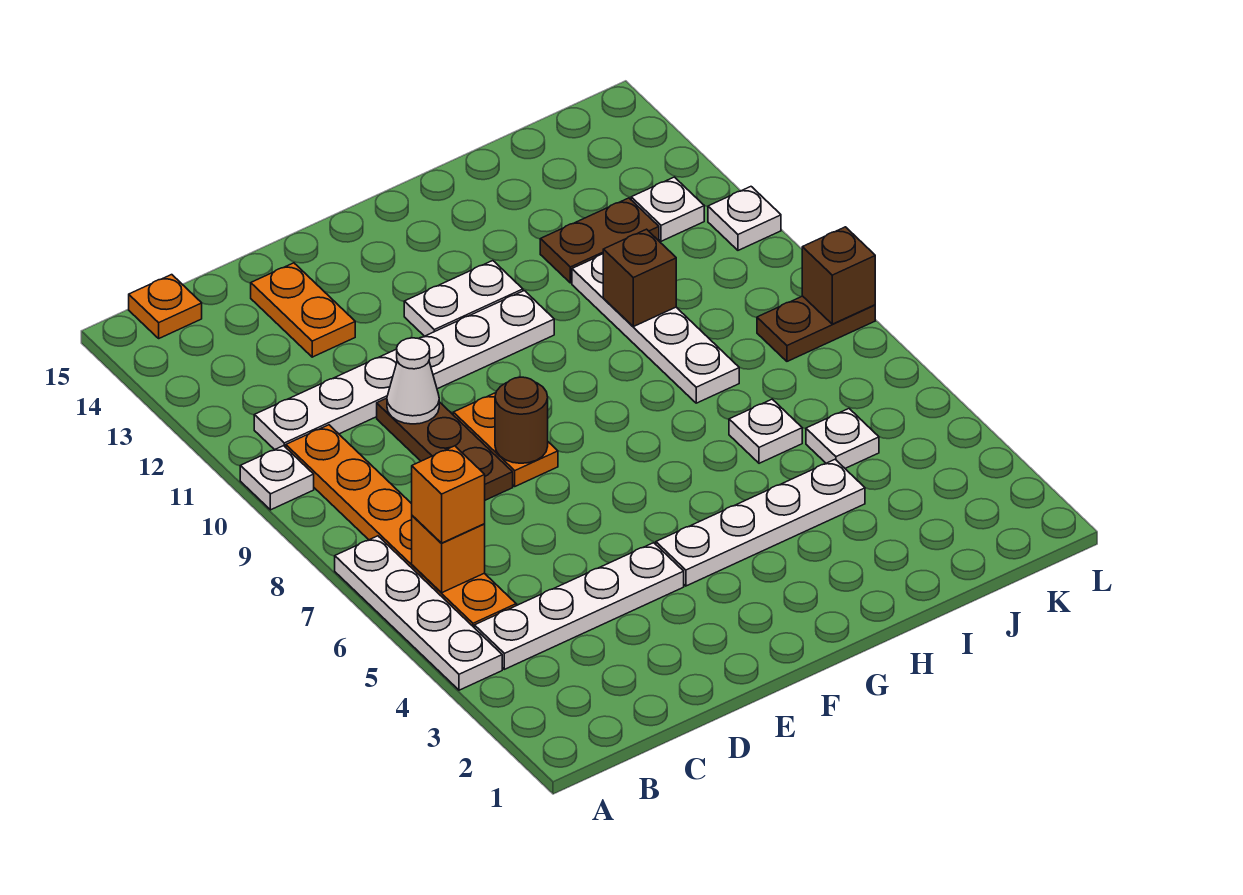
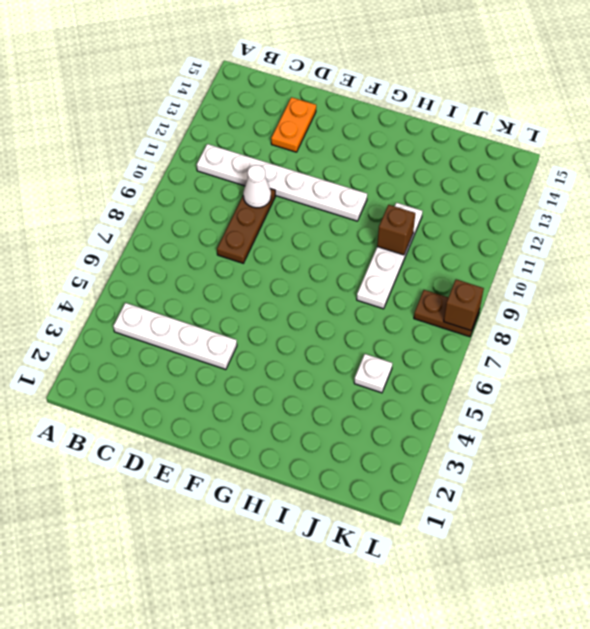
none -> white plate A4:A7 level 1
none -> white plate A10 level 1
none -> orange plate B5:B10 level 1

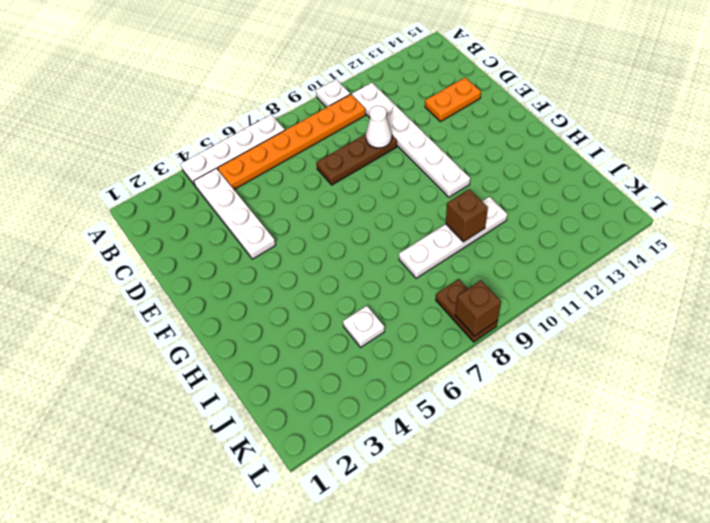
none -> orange plate B15 level 1
none -> orange plate E8:E9 level 1
none -> white plate F4:I4 level 1

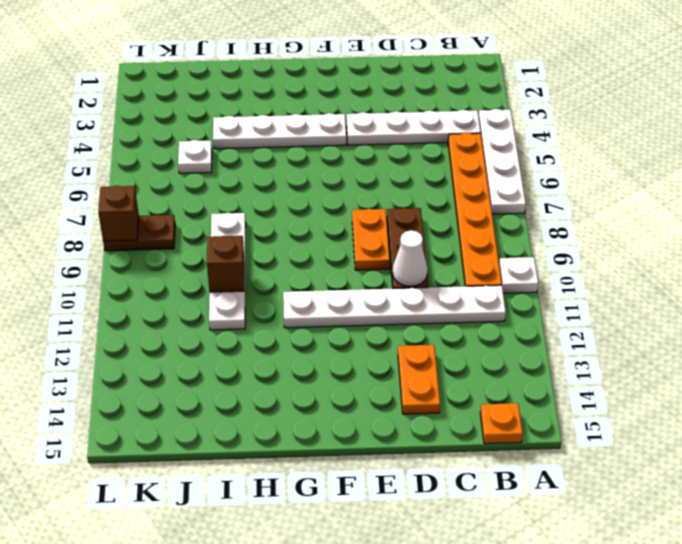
none -> white plate F12:G12 level 1
none -> white plate I6 level 1
none -> brown plate I12:J12 level 1

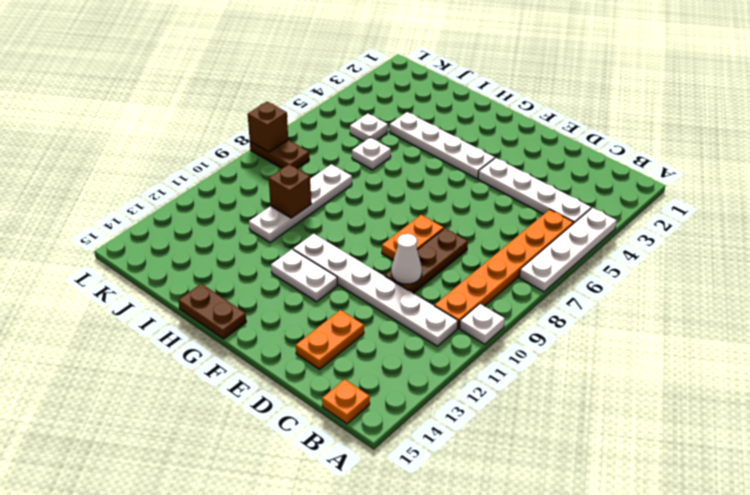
brown plate G15:H15 level 1 -> brown plate I12:J12 level 1
none -> white plate K12 level 1
none -> white plate L11 level 1
none -> orange brick B6 level 2

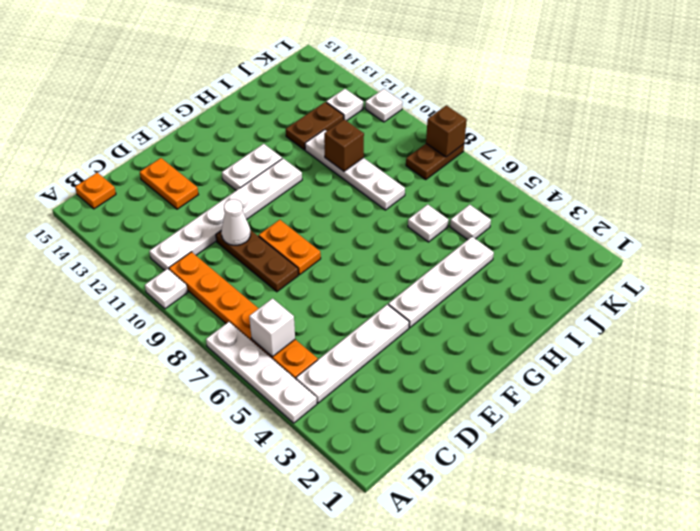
white brick B6 level 2 -> orange brick B6 level 2
none -> brown round brick E8 level 2
none -> orange brick B6 level 3

